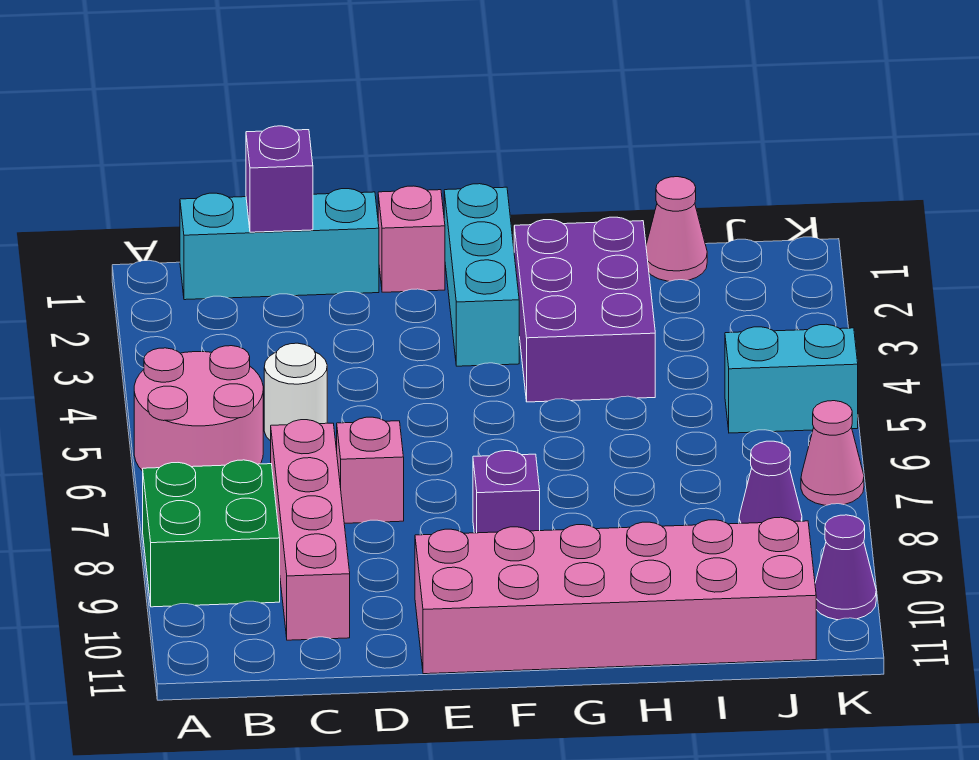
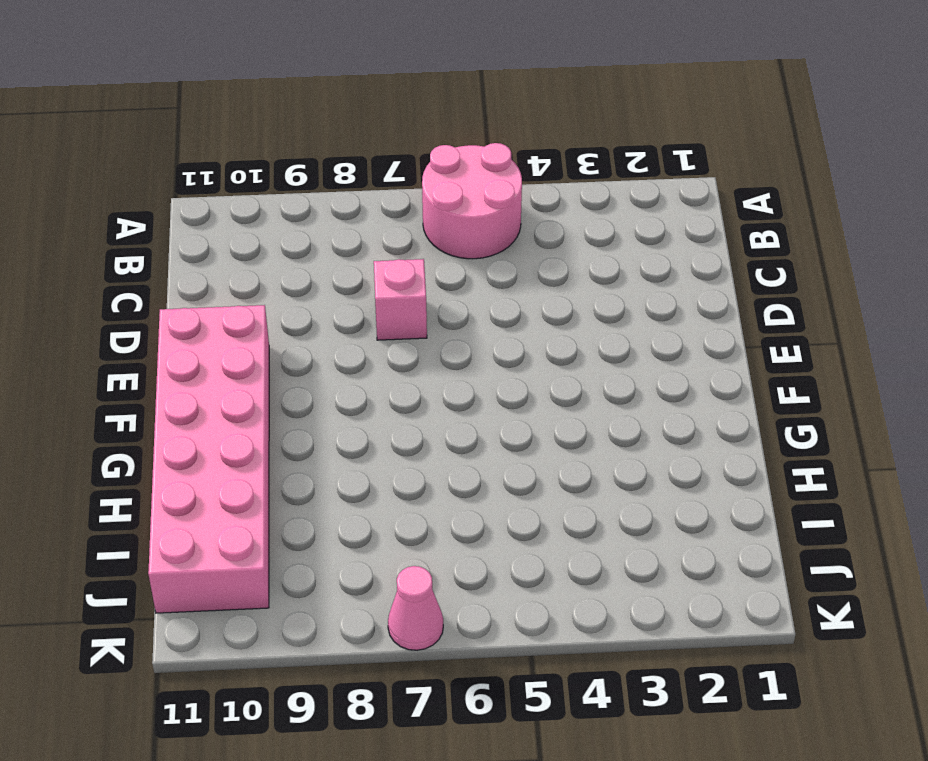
none -> green brick A8:B9 level 1
none -> cyan brick B1:D1 level 1
none -> white round brick C5 level 1

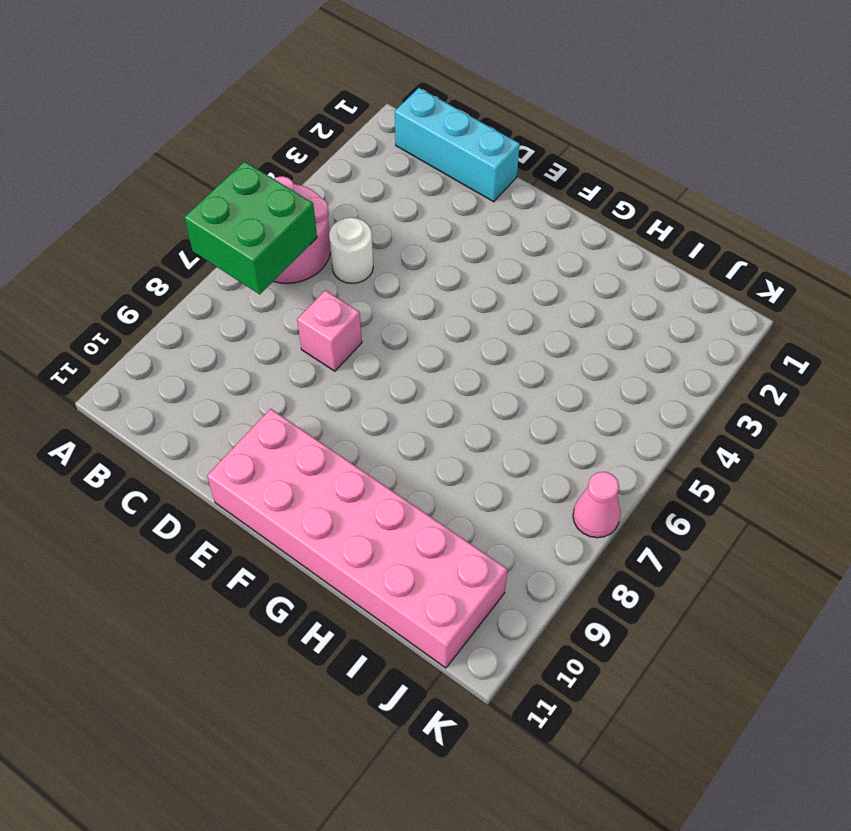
green brick A6:B7 level 2 -> green brick A8:B9 level 1
none -> pink brick C7:C10 level 1
none -> pink brick E1 level 1
none -> cyan brick F1:F3 level 1

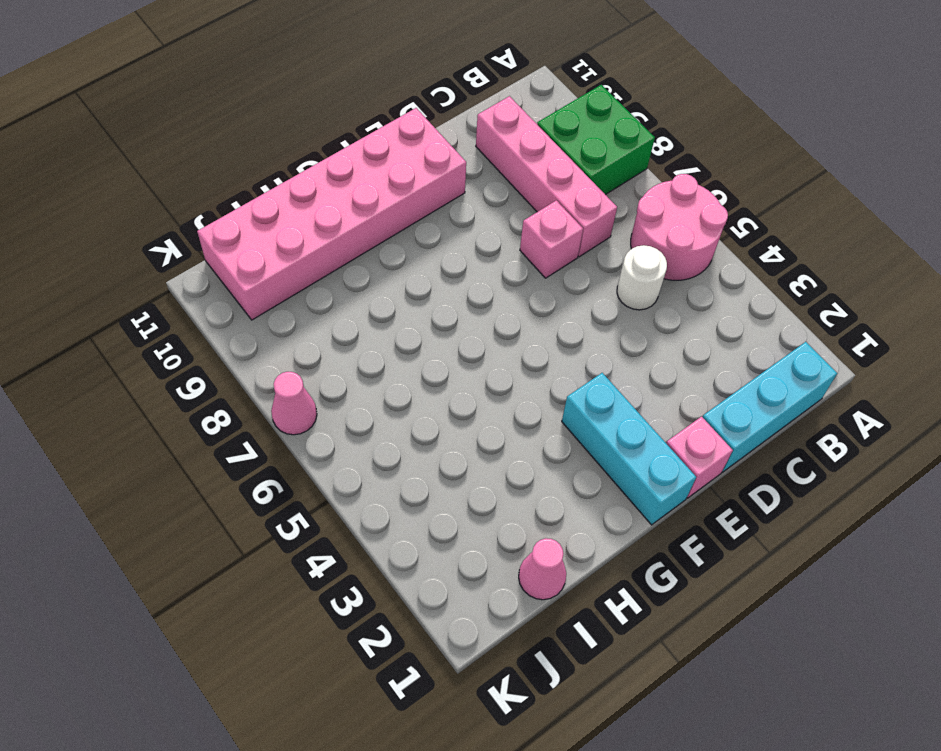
none -> purple brick F8 level 1
none -> purple brick G2:H4 level 1
none -> cyan brick J5:K5 level 1

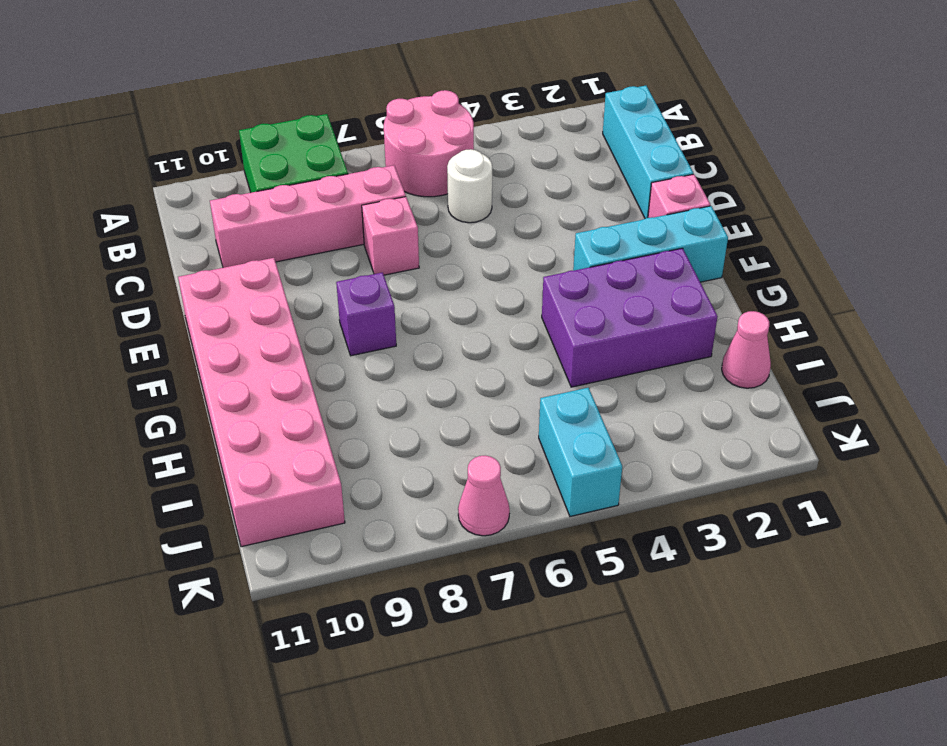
none -> purple cone J8 level 1
none -> purple cone K10 level 1
none -> purple brick C1 level 2

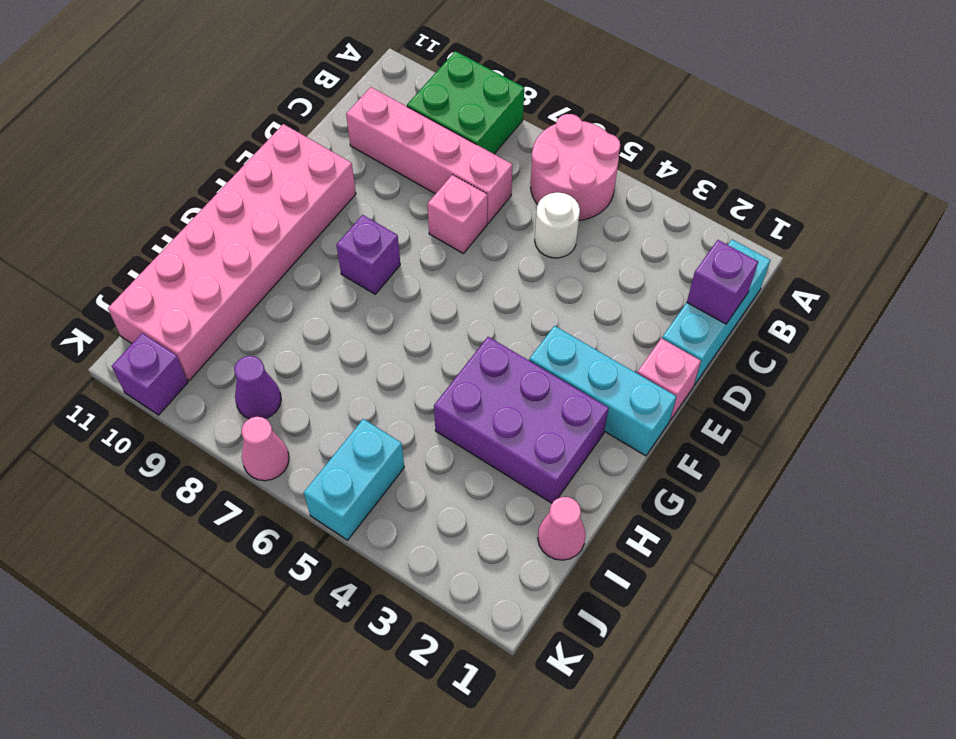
purple brick K10 level 1 -> purple cone K10 level 1

